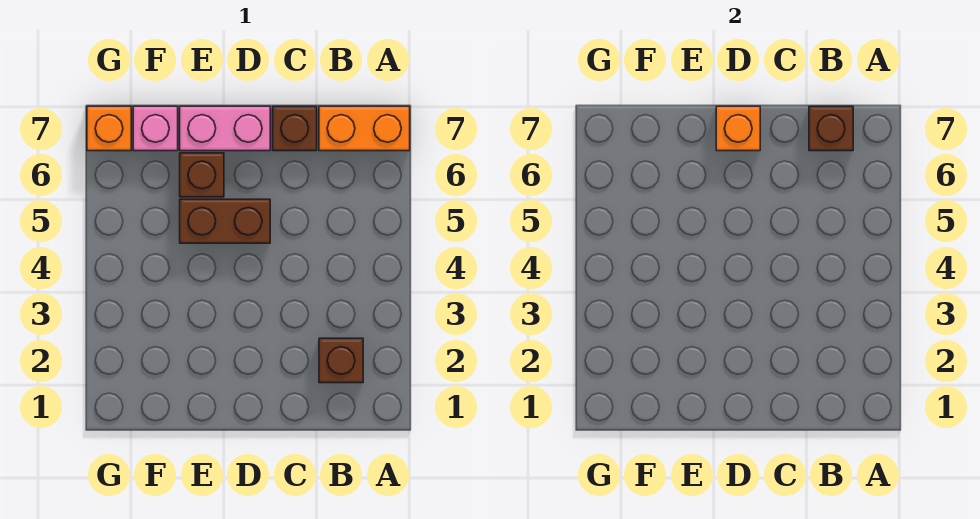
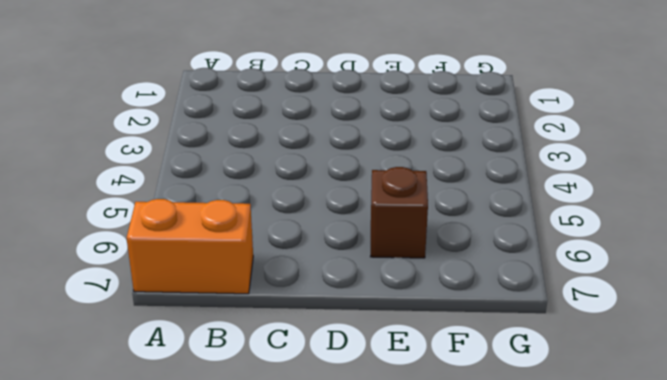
none -> brown brick B2 level 1
none -> brown brick C7 level 1

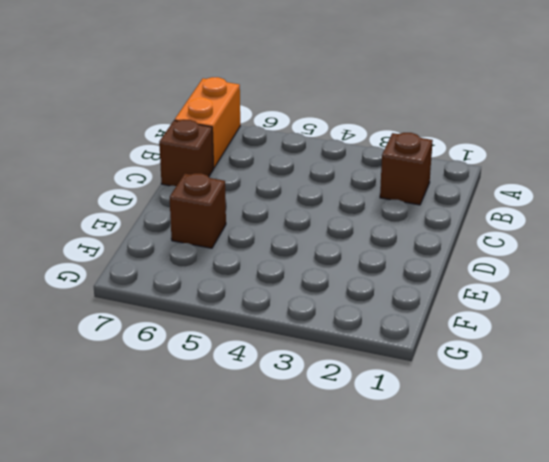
none -> brown brick D5:E5 level 1
none -> pink brick D7:E7 level 1

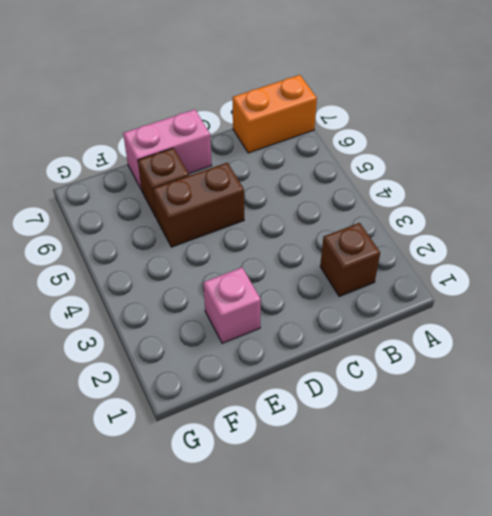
pink brick E2 level 1 -> pink brick F7 level 1
none -> brown brick C7 level 1
none -> orange brick G7 level 1

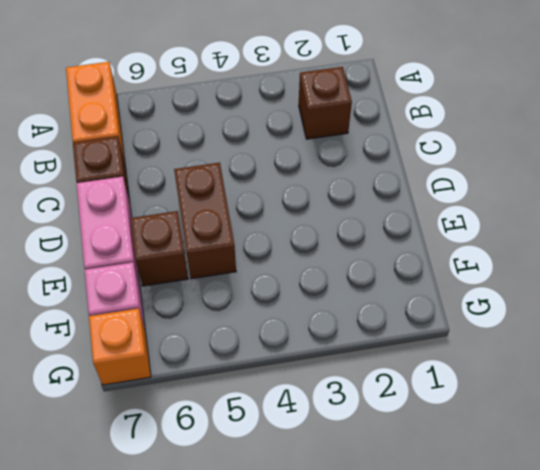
none -> brown brick B7 level 2
none -> orange brick D7 level 2

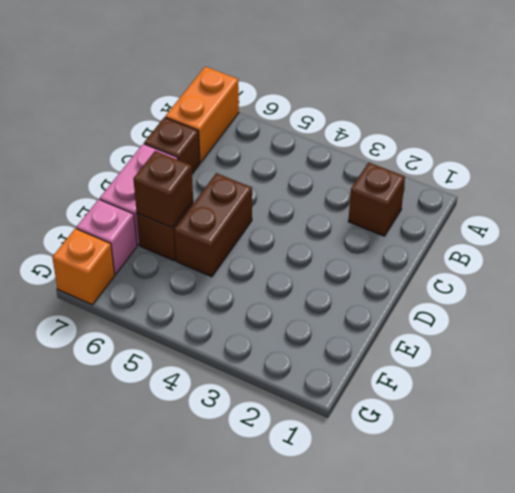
brown brick E6 level 2 -> brown brick B7 level 2
none -> orange brick D7 level 2

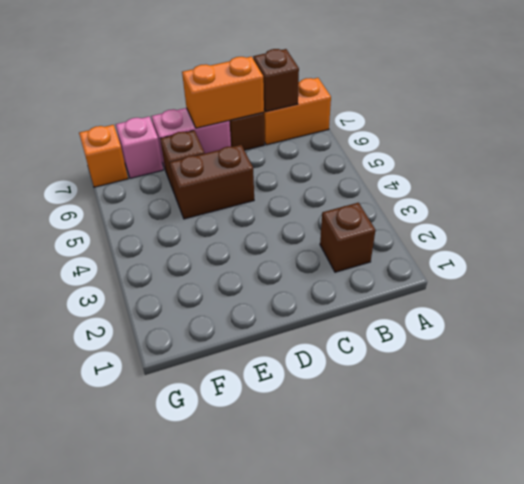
orange brick C7:D7 level 2 -> orange brick D7 level 2

